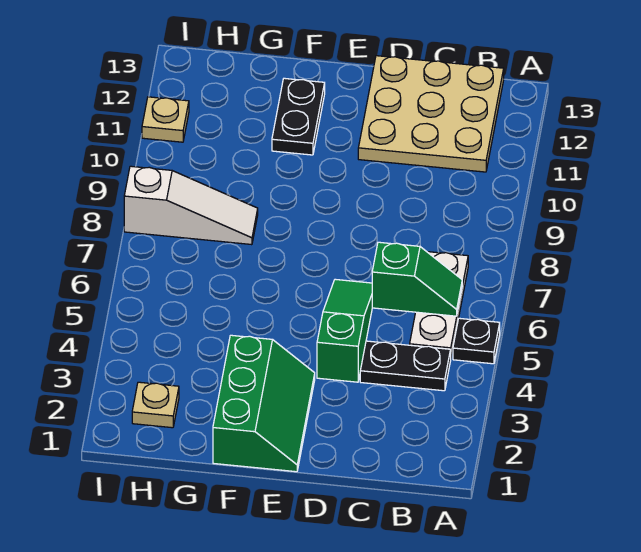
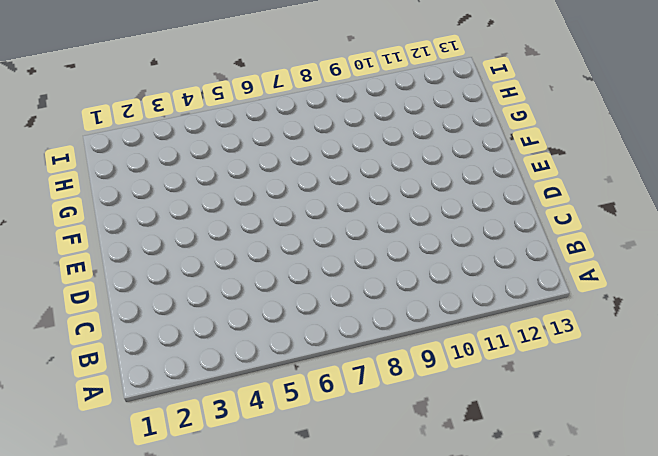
none -> black plate A5 level 1
none -> black plate B4:C4 level 1

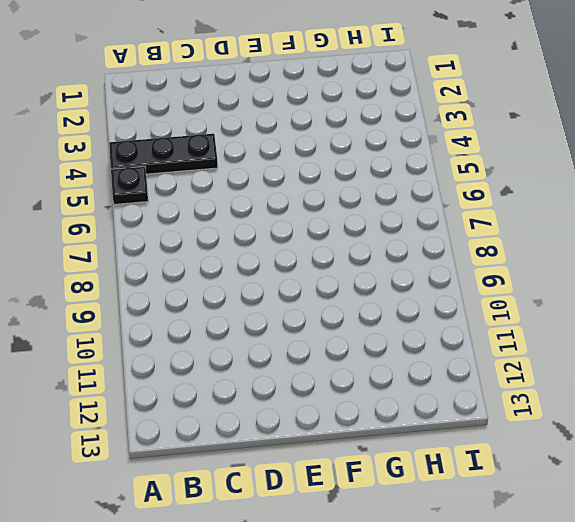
black plate A4:C4 level 1 -> black plate B4:C4 level 1
none -> white plate B5:B7 level 1
none -> tan plate B11:D13 level 1

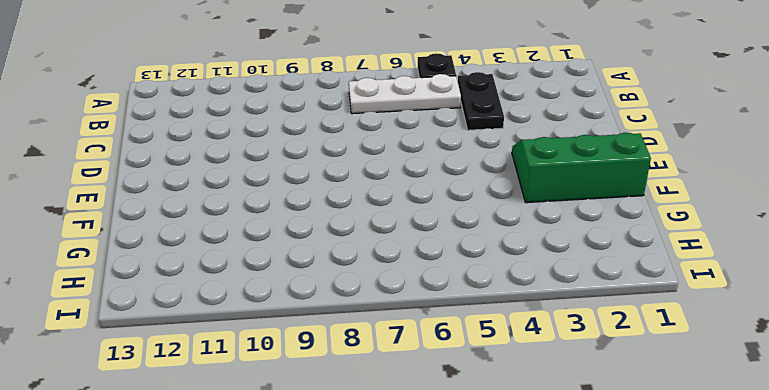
none -> tan plate B11:D13 level 1
none -> green slope D4:D6 level 1 top 4

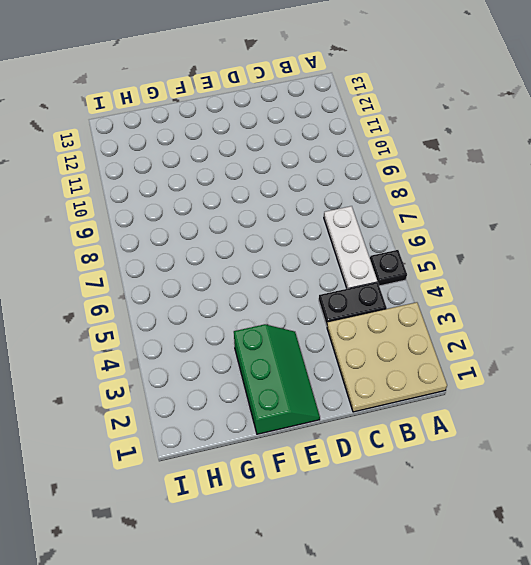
tan plate A1:C3 level 1 -> tan plate B11:D13 level 1
none -> green slope D4:D6 level 1 top 4
none -> black plate F11:F12 level 1

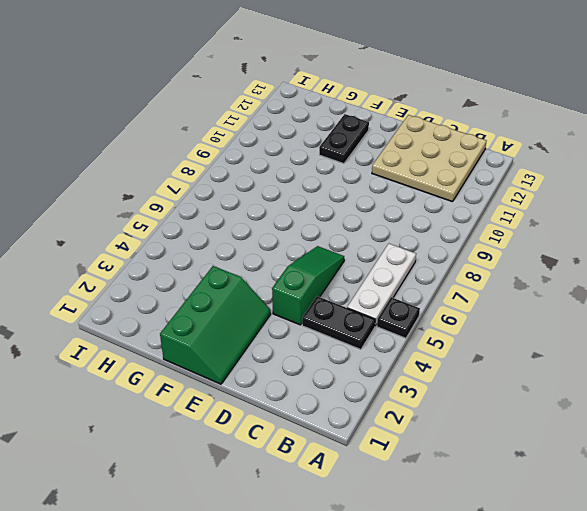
none -> white slope G8:I8 level 1 top I
none -> tan plate H2 level 1

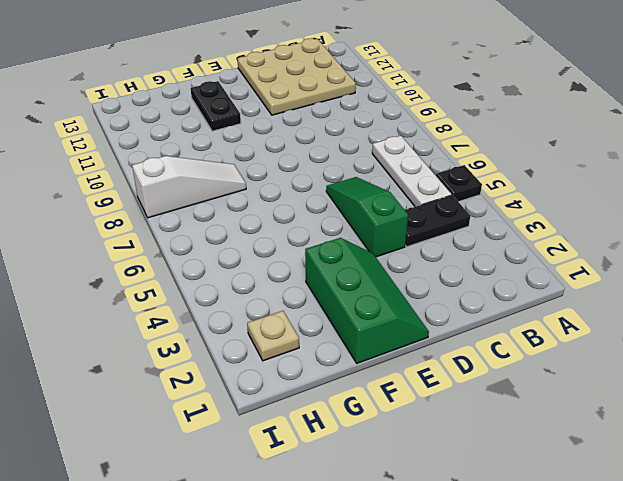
none -> tan plate I11 level 1
none -> green slope B6:C6 level 2 top C

